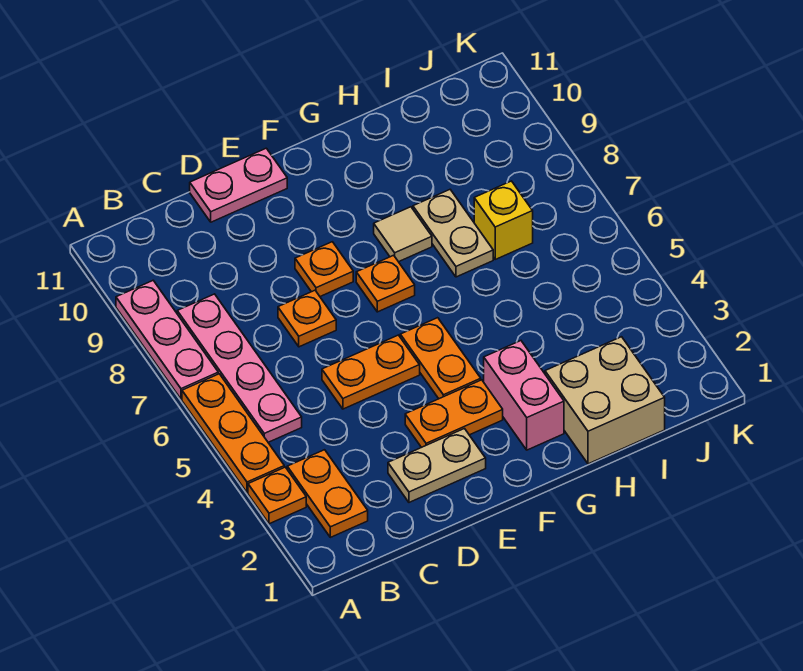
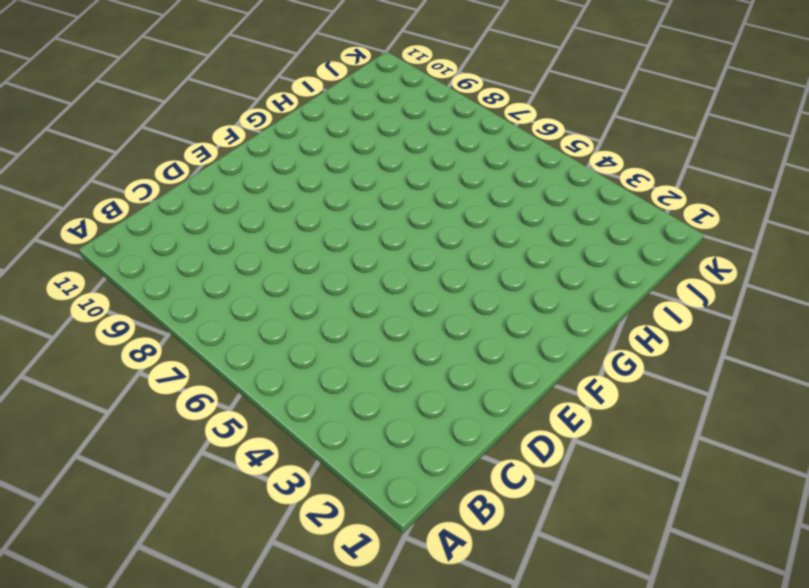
none -> orange plate A3 level 1
none -> orange plate A4:A6 level 1
none -> pink plate A7:A9 level 1

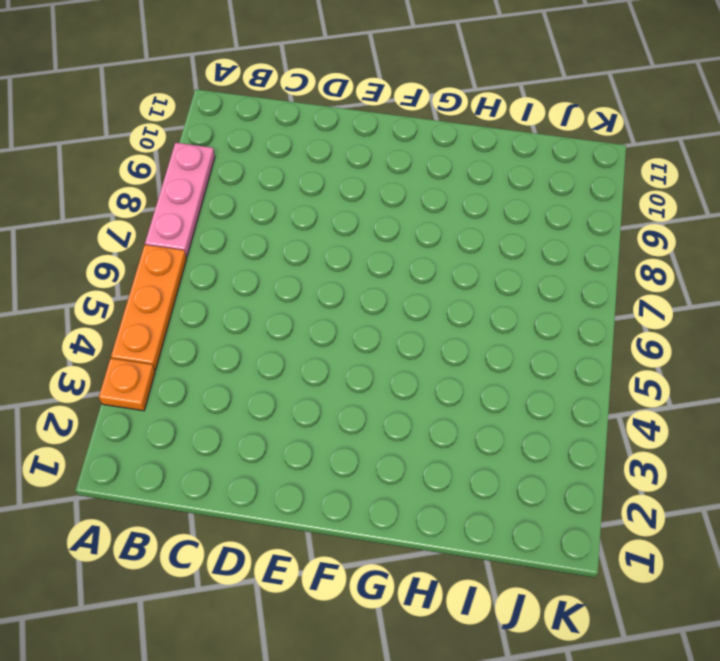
none -> orange plate B2:B3 level 1
none -> pink plate B5:B8 level 1
none -> tan plate D2:E2 level 1

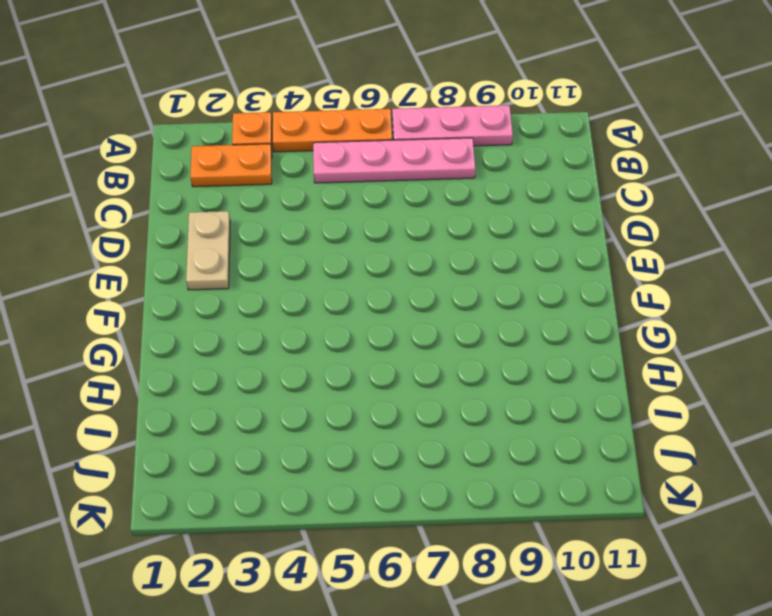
none -> orange plate D5:E5 level 1
none -> orange plate D7 level 1
none -> pink plate D11:E11 level 1

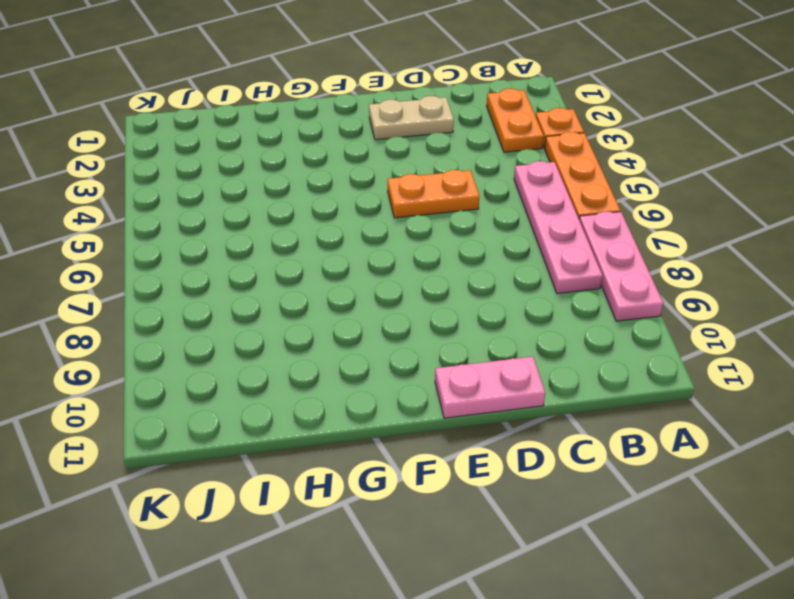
none -> orange plate D7 level 1
none -> orange plate E3:F3 level 1
none -> orange plate E8 level 1

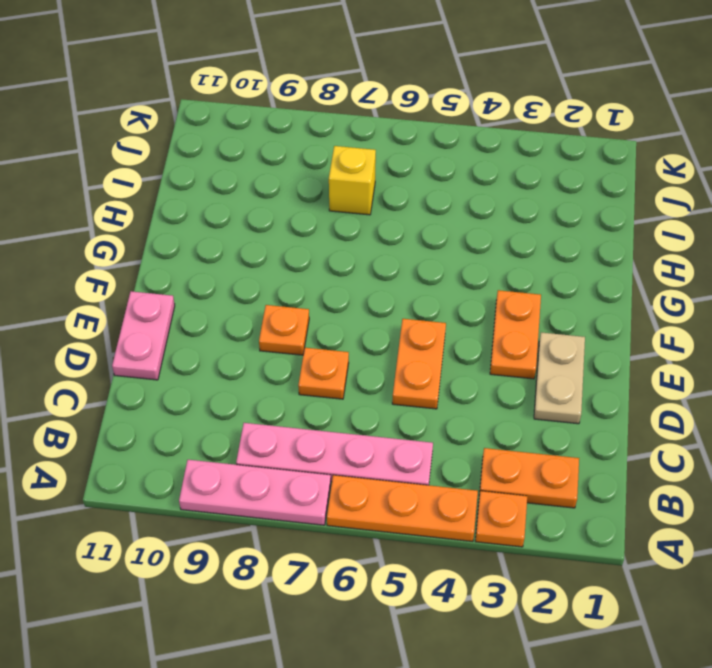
none -> orange plate F4:F5 level 1
none -> orange plate F7 level 1
none -> pink brick G2:G3 level 1

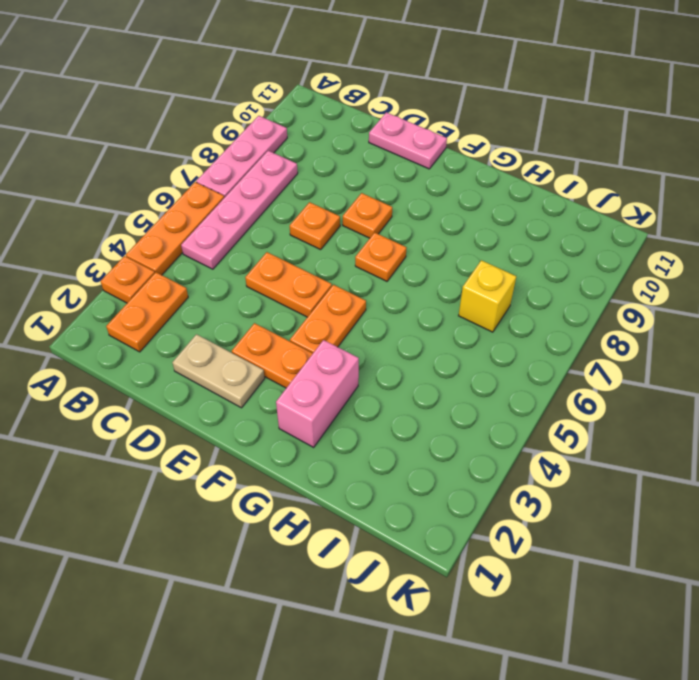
none -> tan tile G8 level 1
none -> tan brick H1:I2 level 1
none -> tan plate H7:H8 level 1

